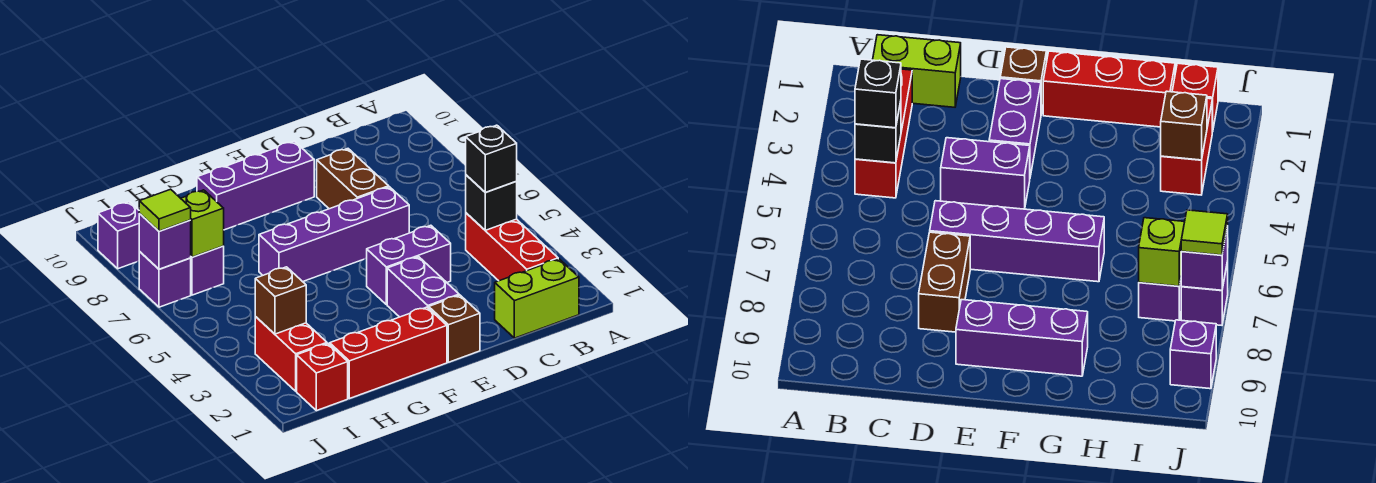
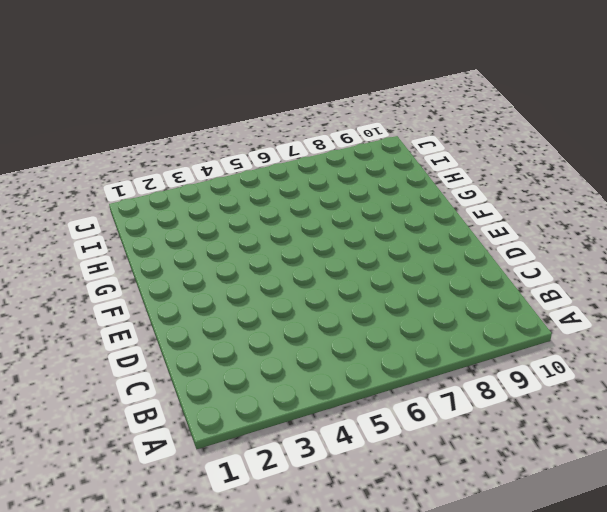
none -> lime brick B1:C1 level 1
none -> red brick B2:B4 level 1
none -> purple brick D4:E4 level 1

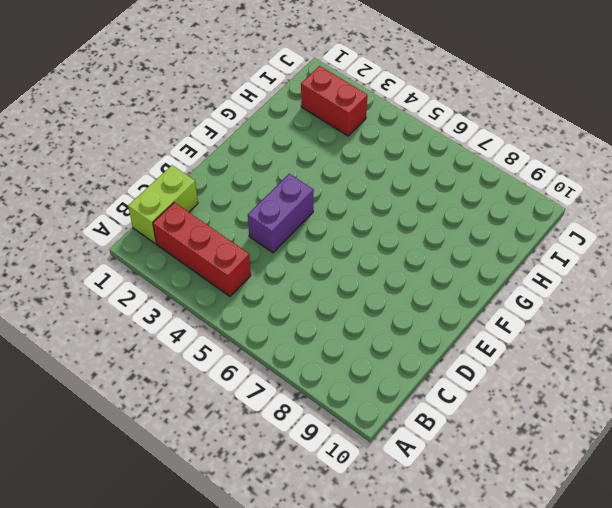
none -> purple brick D6:G6 level 1
none -> brown brick D7:D8 level 1
none -> brown brick E1 level 1

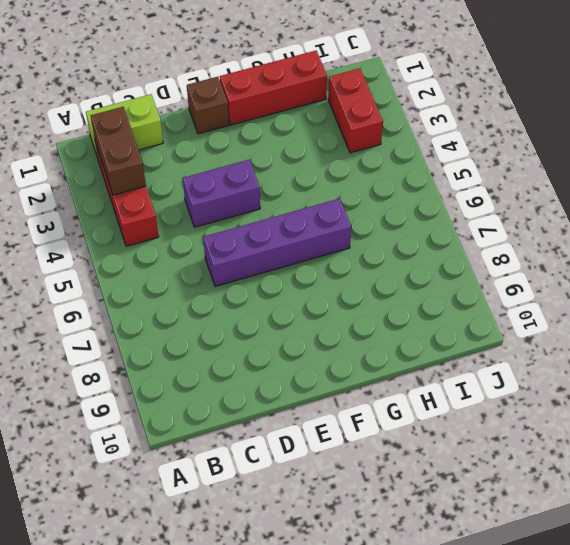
brown brick B2:B3 level 2 -> brown brick D7:D8 level 1
none -> purple brick E2:E3 level 1
none -> purple brick E9:G9 level 1
none -> red brick I1 level 1

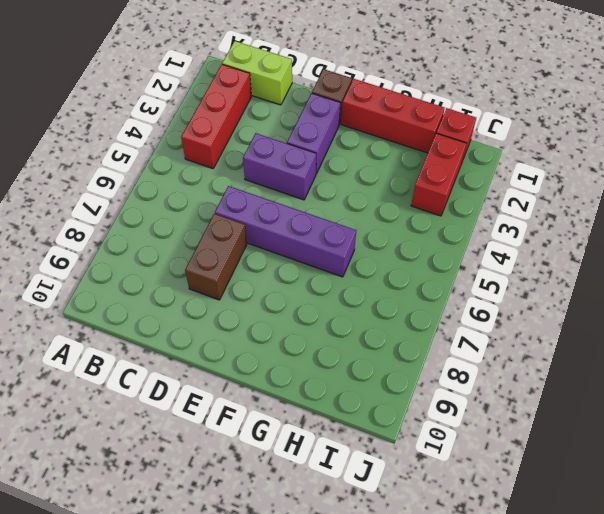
none -> purple brick E9:G9 level 1
none -> purple brick I7 level 1
none -> purple brick J7 level 1

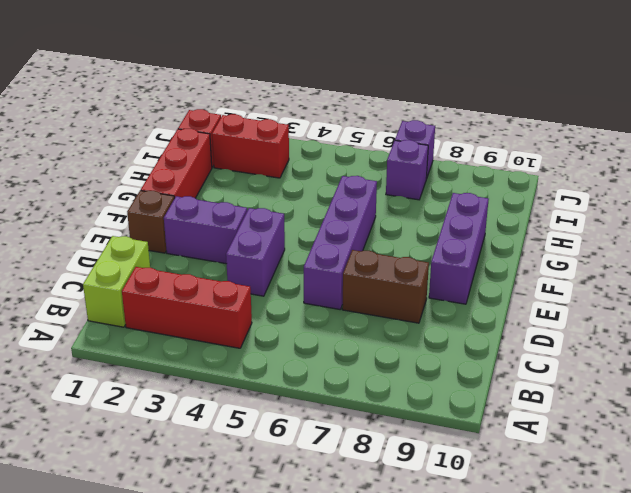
none -> purple brick J9 level 1
none -> black brick B4 level 2
none -> brown brick I3 level 2

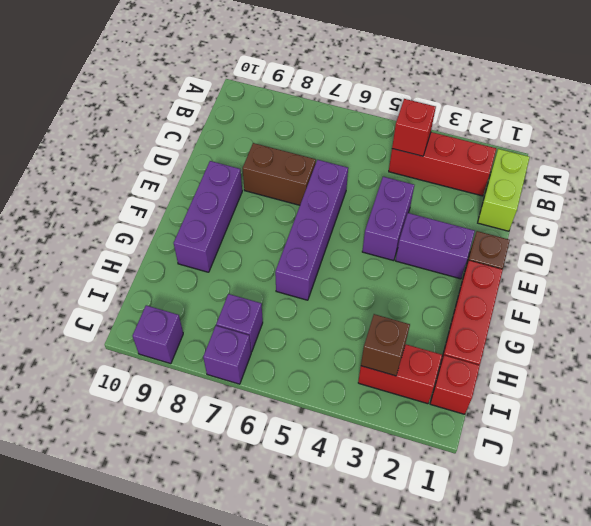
red brick B4 level 2 -> black brick B4 level 2
none -> lime brick I7 level 2
none -> purple brick J7 level 2
none -> black brick B4 level 3

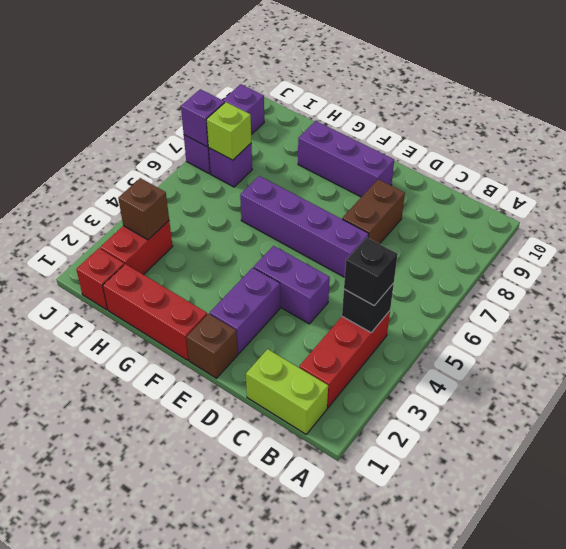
none -> lime tile J7 level 3

